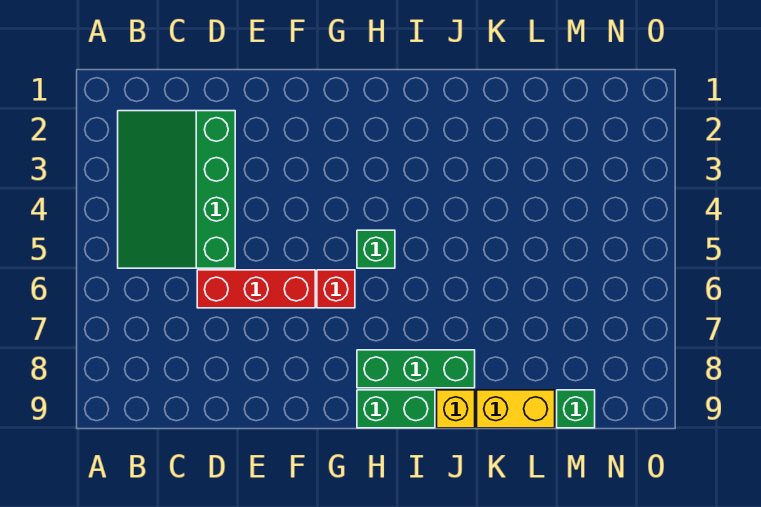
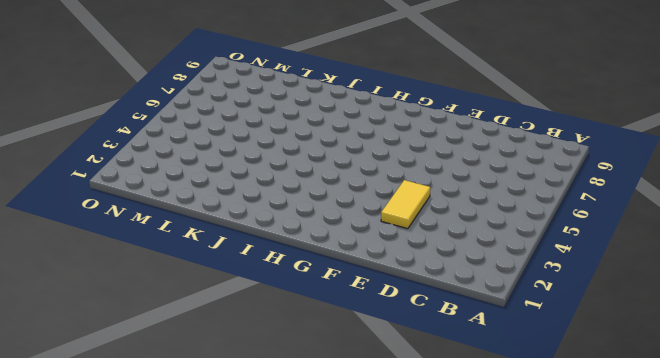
yellow tile E3:E4 level 1 -> none
none -> green slope B2:D5 level 1 top D
none -> red brick D6:F6 level 1

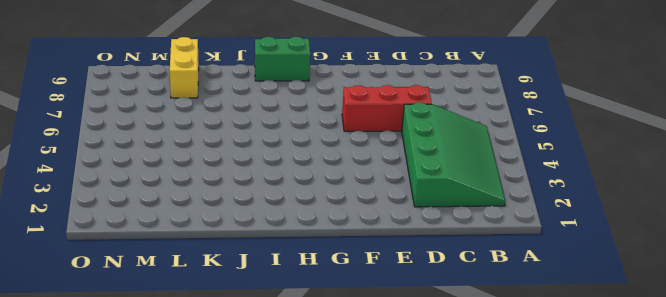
yellow brick L8:L9 level 1 -> yellow brick K9:L9 level 1
none -> red brick G6 level 1
none -> green brick H5 level 1

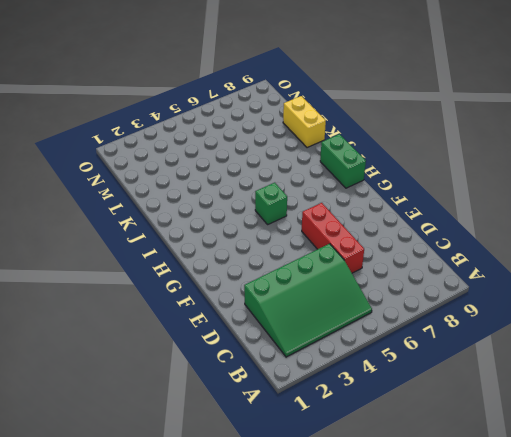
none -> red brick G6 level 1
none -> green brick H8:J8 level 1

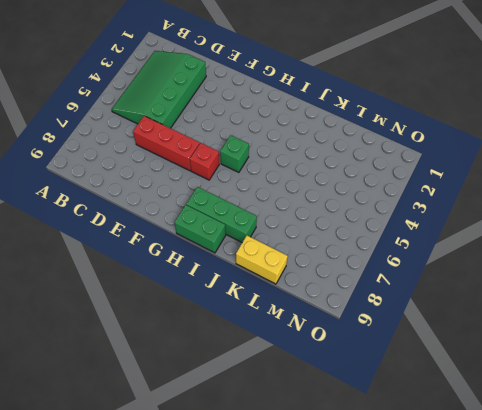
none -> yellow brick J9 level 1
none -> green brick M9 level 1

